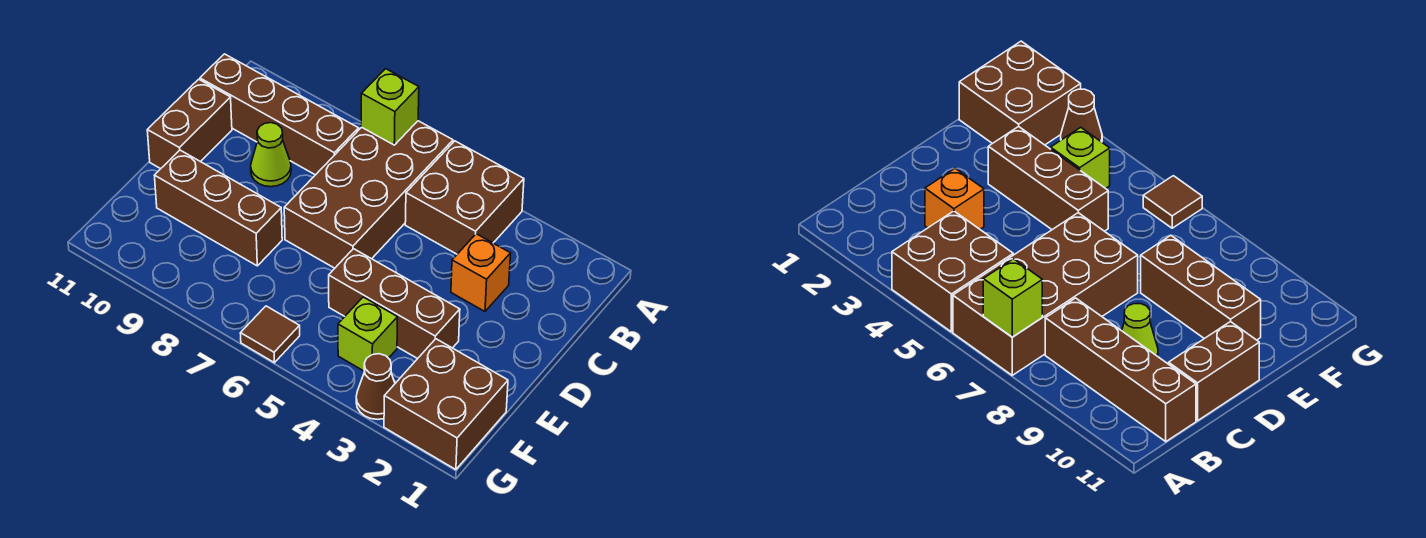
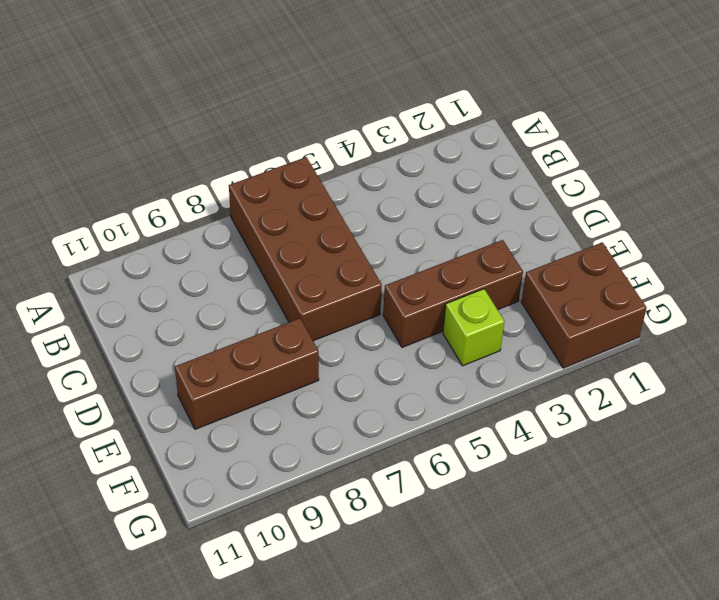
none -> brown brick A4:B5 level 1
none -> brown brick B8:B11 level 1
none -> orange brick C3 level 1

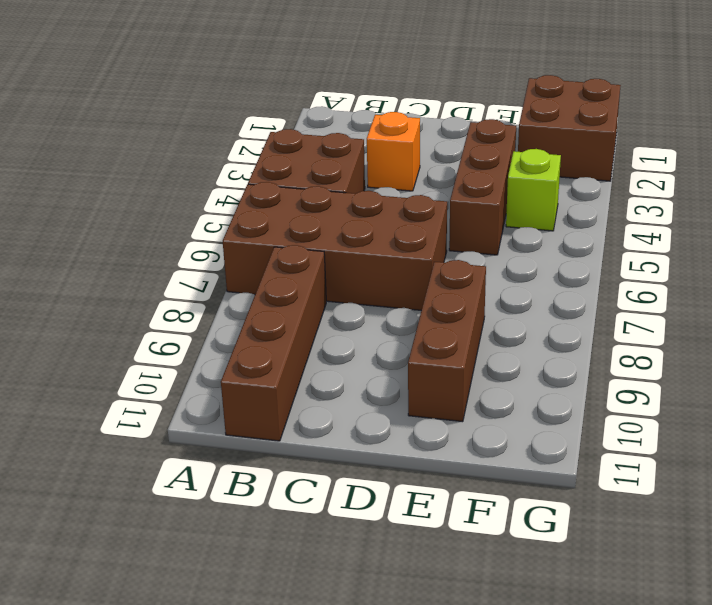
none -> lime cone C9 level 1
none -> brown brick C11:D11 level 1
none -> brown cone G3 level 1

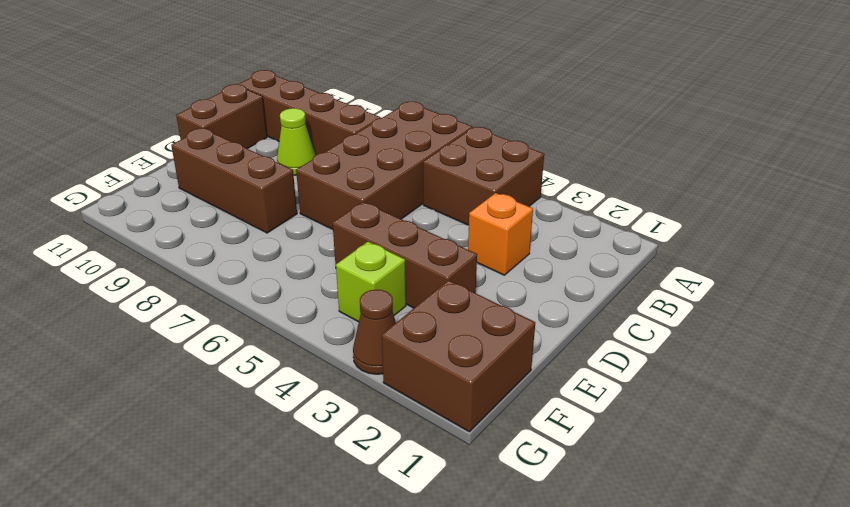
none -> brown tile G6 level 1
none -> lime brick A7 level 2

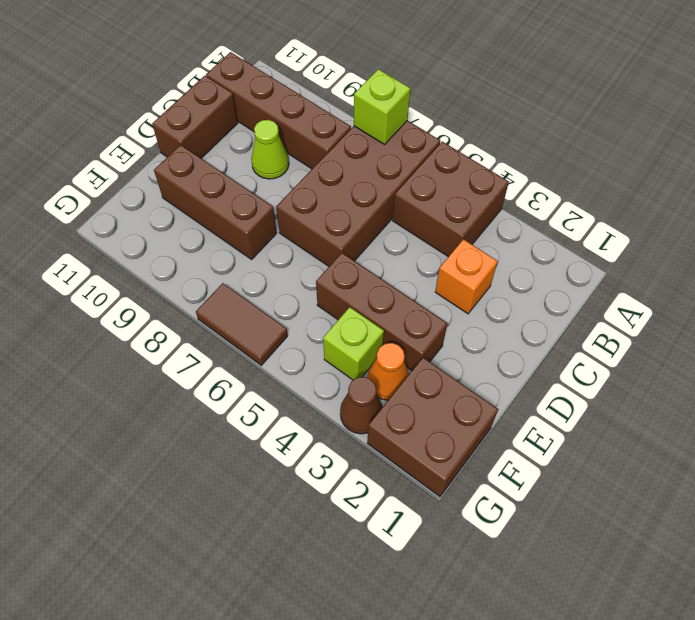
orange cone F3 level 1 -> none
brown tile G6:G7 level 1 -> brown tile G6 level 1

